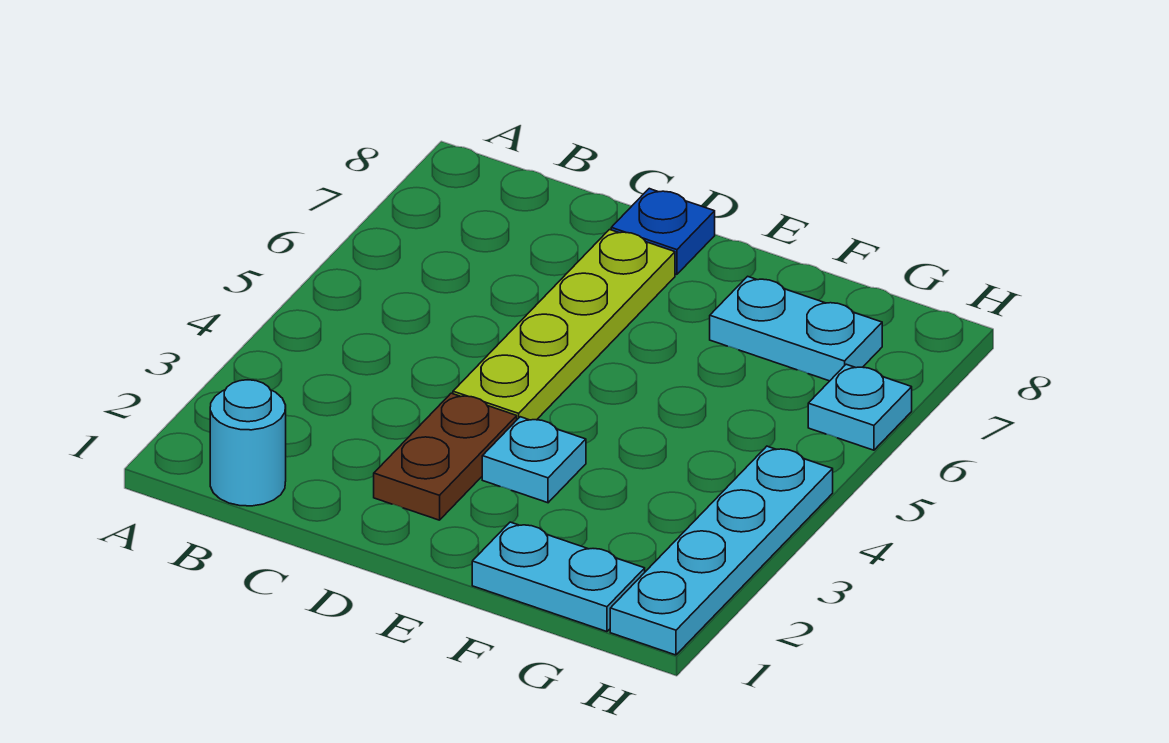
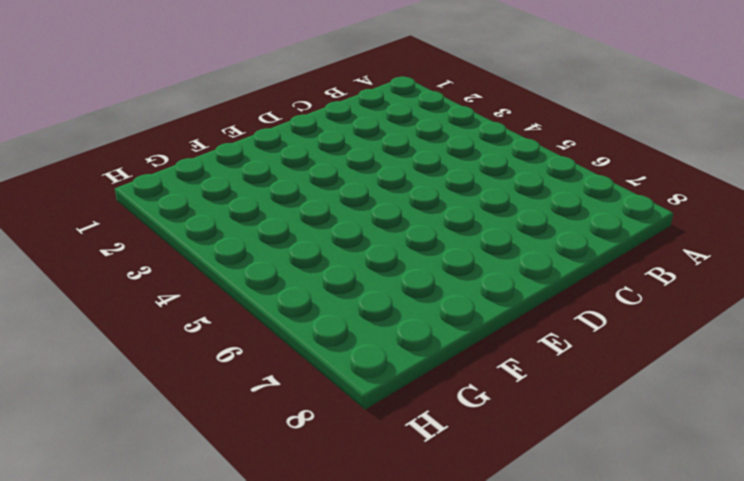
none -> cyan round brick B1 level 1
none -> brown plate D2:D3 level 1

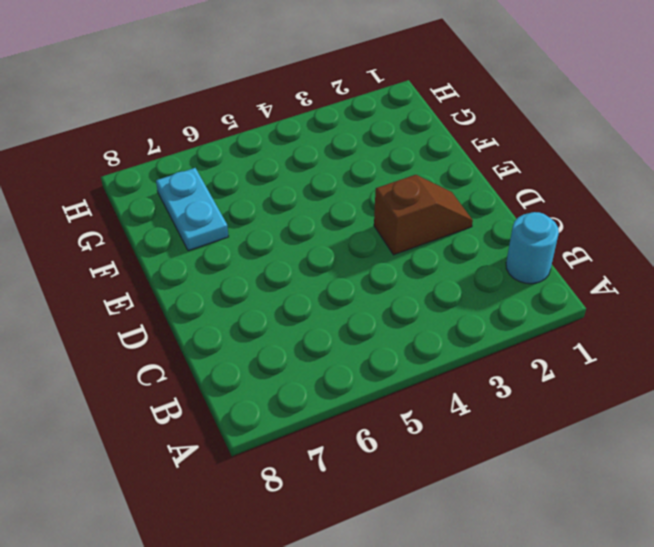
brown slope D2:D3 level 1 top 3 -> brown plate D2:D3 level 1
none -> lime plate D4:D7 level 1
none -> blue plate D8 level 1

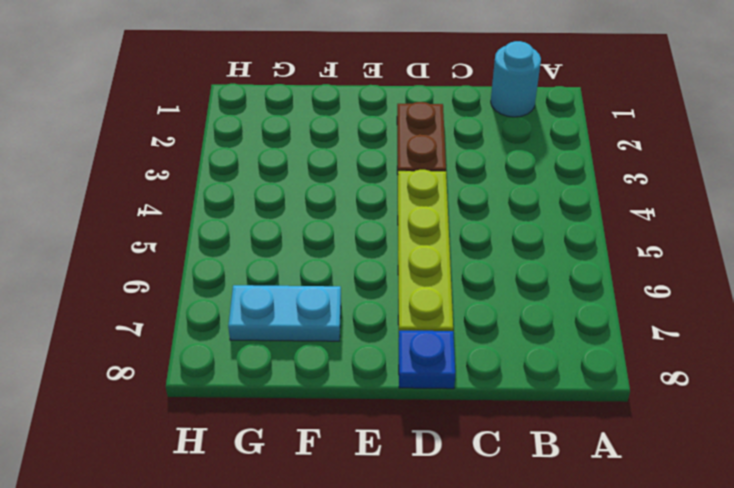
none -> cyan plate E3 level 1
none -> cyan plate F1:G1 level 1

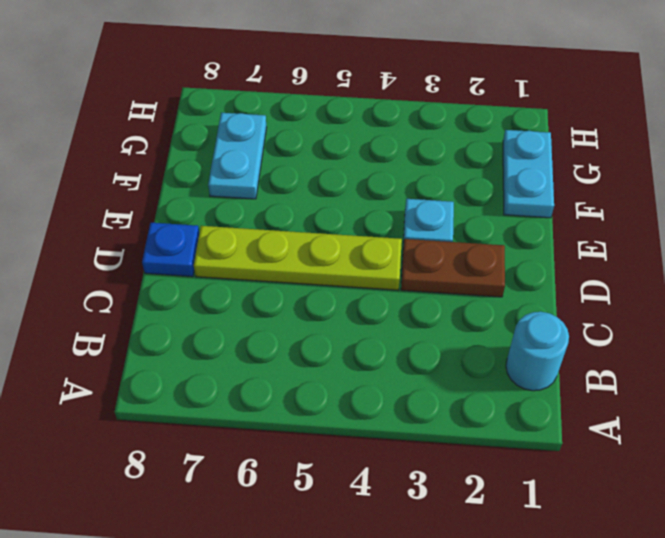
none -> cyan plate H1:H4 level 1
none -> cyan plate H6 level 1

